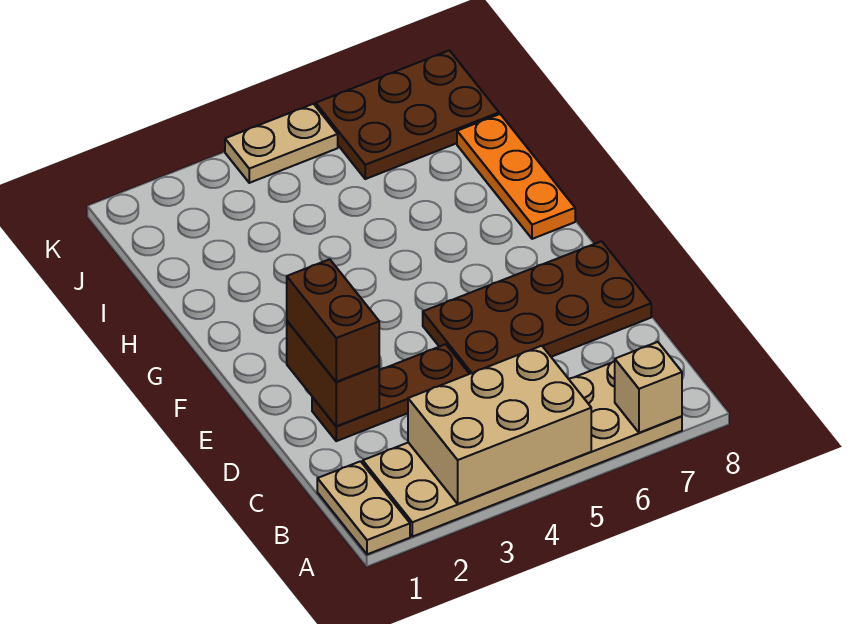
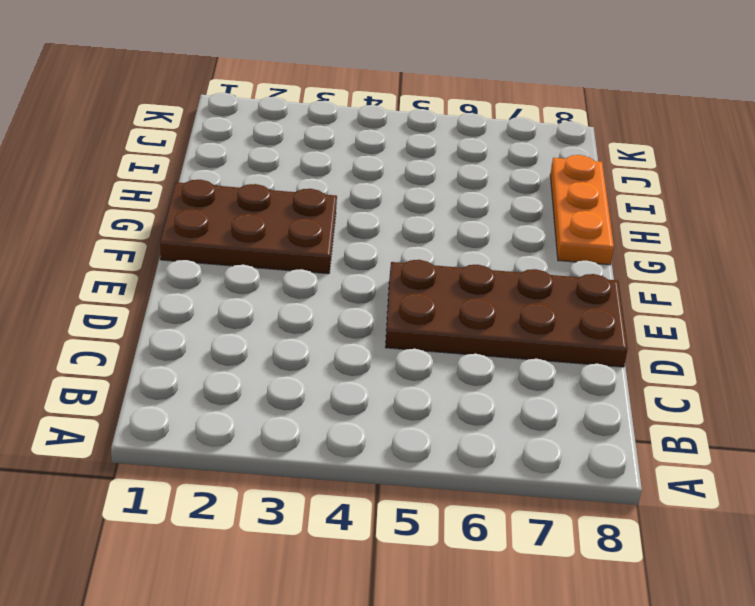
brown plate F1:G3 level 1 -> brown plate J6:K8 level 1
none -> tan plate A1:B1 level 1
none -> tan plate A2:B7 level 1

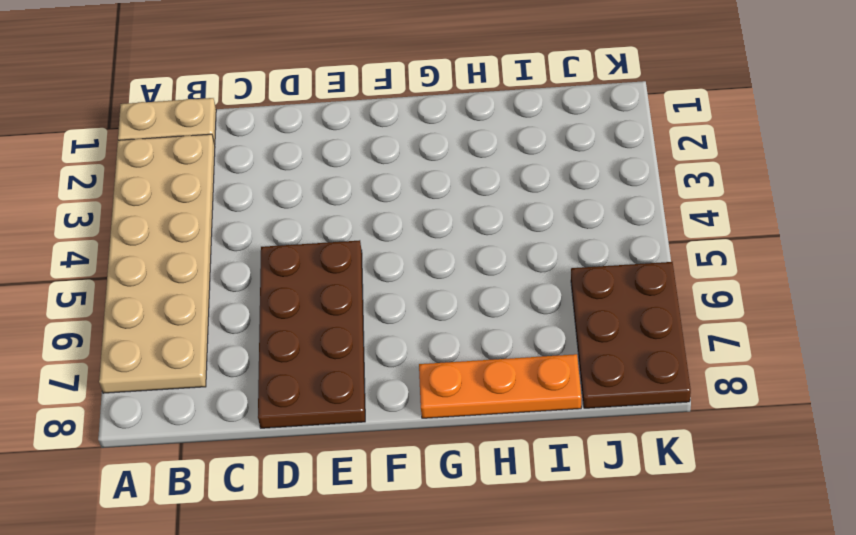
none -> brown plate D2:D4 level 1
none -> tan plate K4:K5 level 1

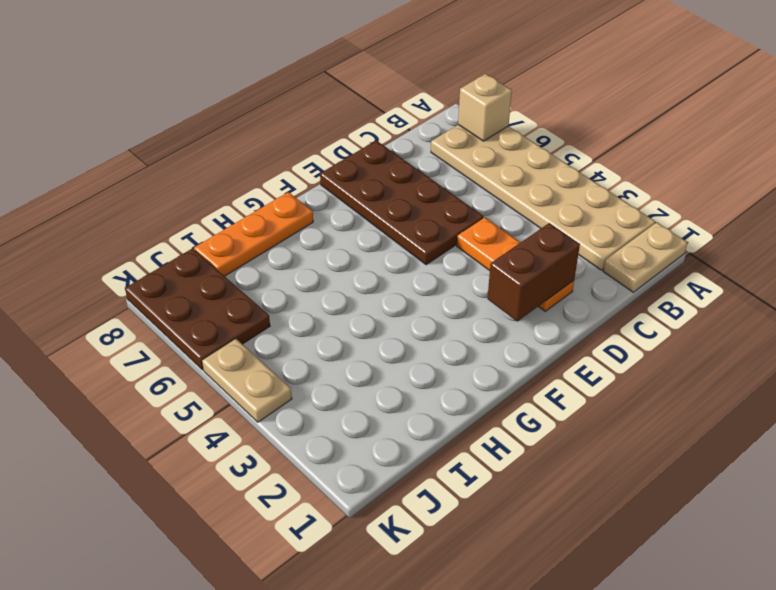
orange plate D2:D4 level 1 -> brown plate D2:D4 level 1
none -> tan brick A3:B5 level 2
none -> brown brick D2:E2 level 3

